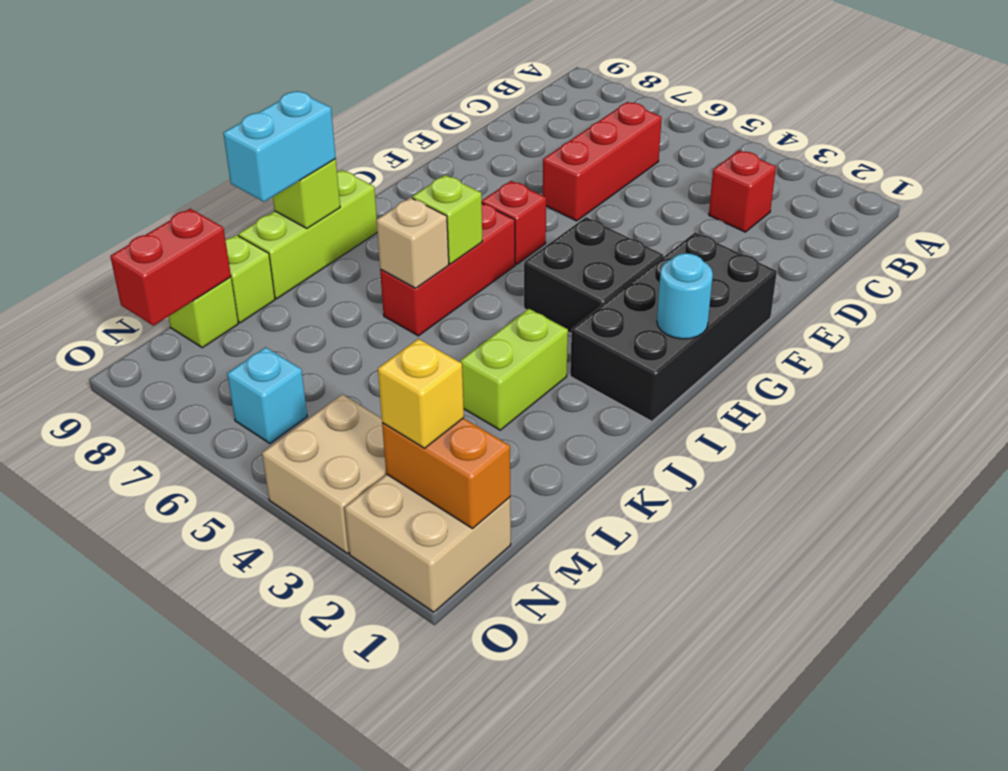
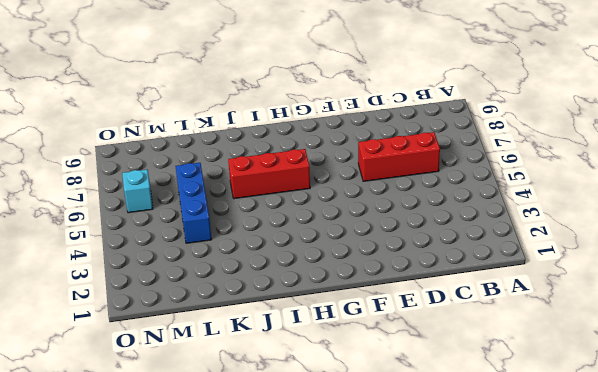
blue brick L4:L6 level 1 -> none
none -> red brick C3 level 1
none -> black brick F1:I2 level 1
none -> black brick G3:H4 level 1

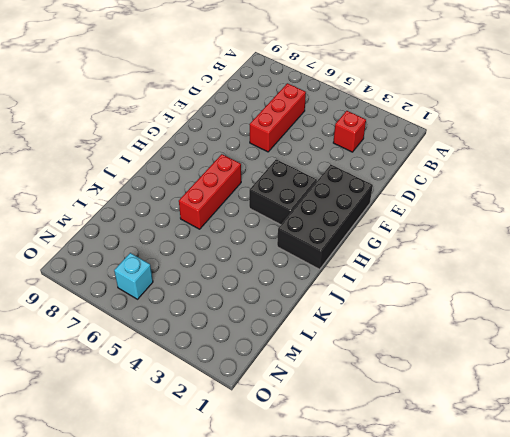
none -> red brick G6 level 1
none -> lime brick I9:K9 level 1
none -> lime brick J3:K3 level 1

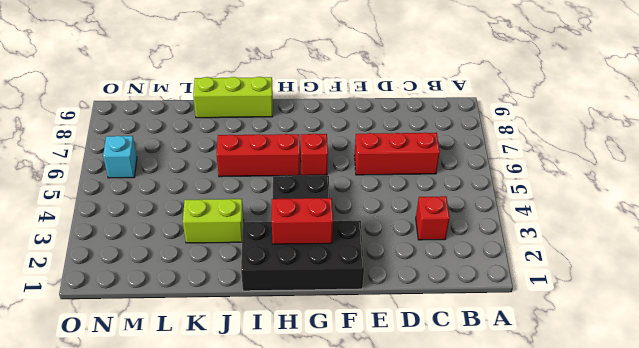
red brick G2:H2 level 2 -> red brick M9:N9 level 2
none -> lime brick L9 level 1
none -> lime brick M9 level 1
none -> tan brick N1:O2 level 1

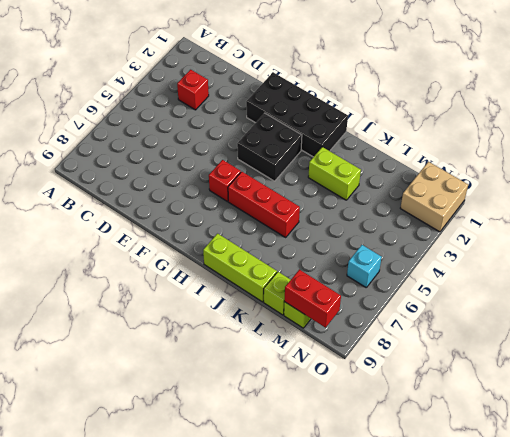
none -> red brick C6:E6 level 1
none -> tan brick N3:O4 level 1
none -> cyan round brick H1 level 2

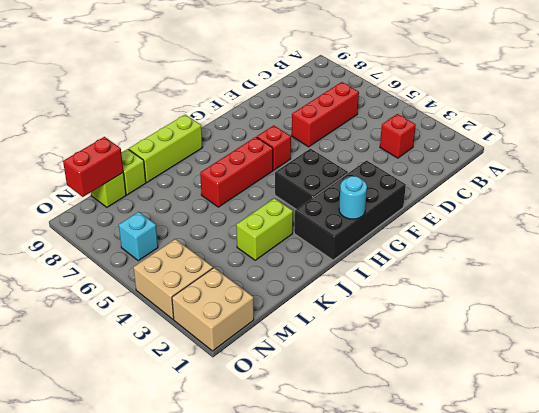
none -> lime brick I6 level 2
none -> tan brick J6 level 2
none -> lime brick J9 level 2

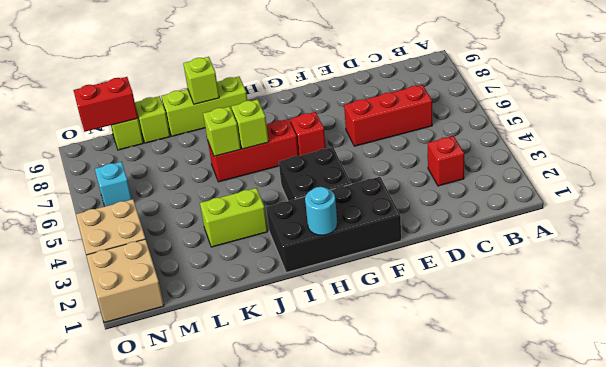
lime brick J6 level 2 -> tan brick J6 level 2
none -> orange brick N1:N2 level 2
none -> cyan brick J9:K9 level 3
none -> yellow brick N2 level 3

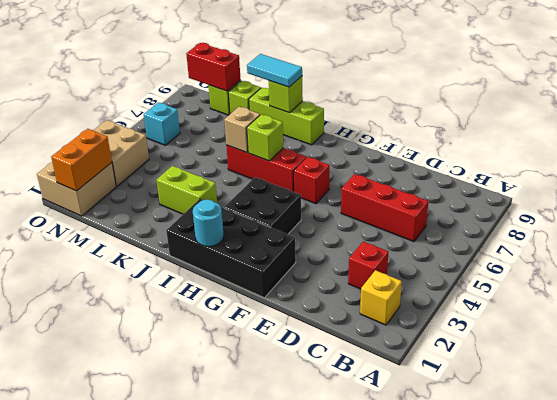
yellow brick B2 level 1 -> yellow brick N2 level 3
cyan tile J9:K9 level 3 -> cyan brick J9:K9 level 3

